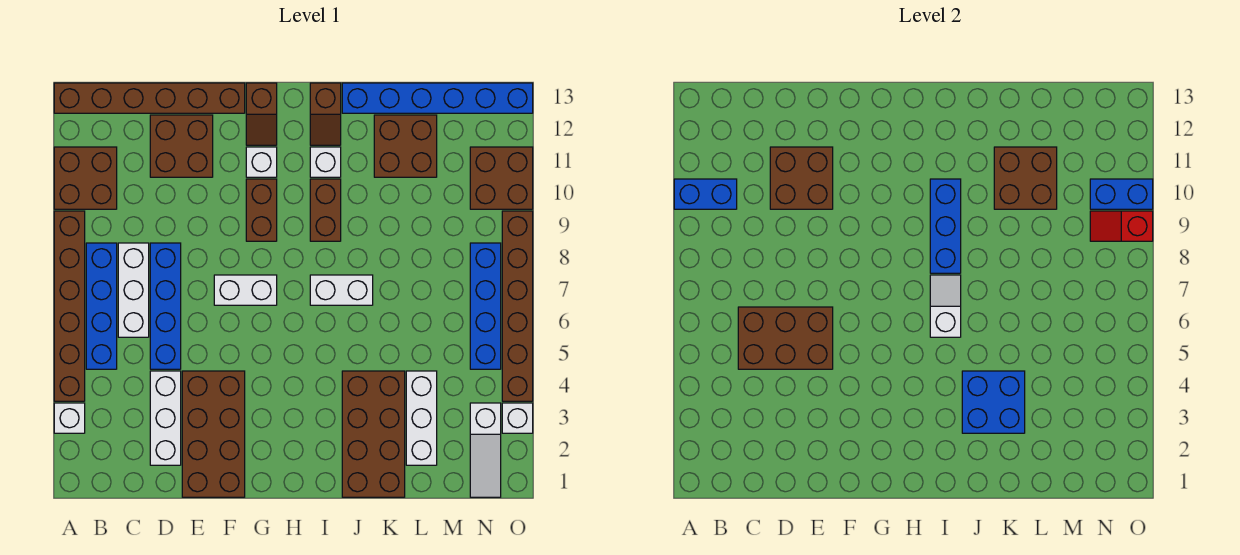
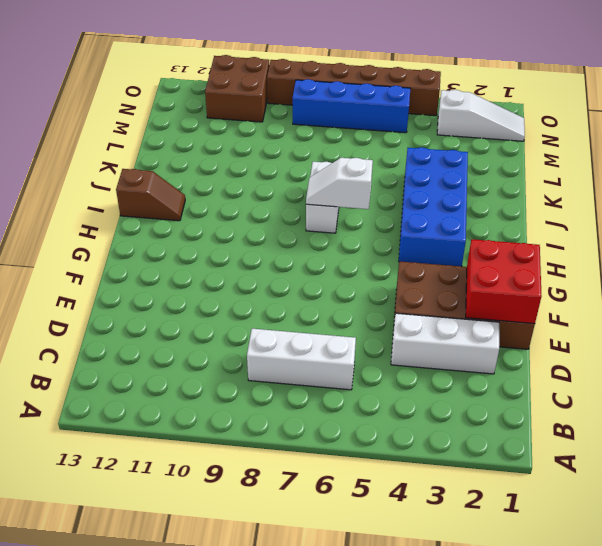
red brick E1:F2 level 2 -> none
blue brick H3:K4 level 1 -> brown brick J1:K4 level 1
none -> white brick A3 level 1
none -> brown brick A4:A9 level 1
none -> brown brick A10:B11 level 1
none -> brown brick A13:F13 level 1

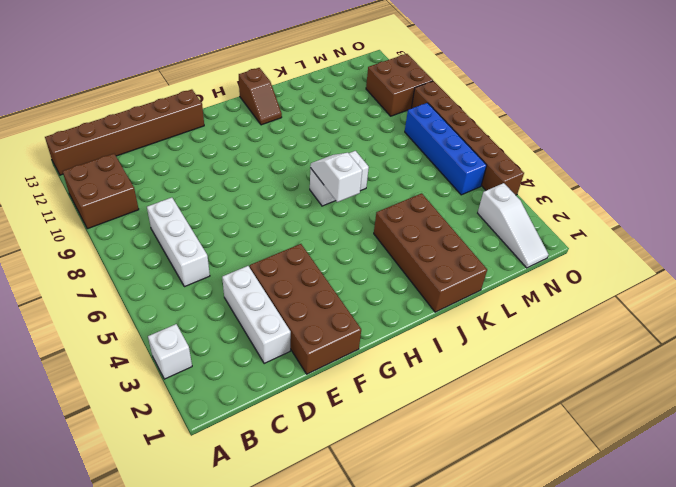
none -> brown brick A4:A9 level 1
none -> blue brick B5:B8 level 1
none -> blue brick D5:D8 level 1
none -> brown brick D11:E12 level 1

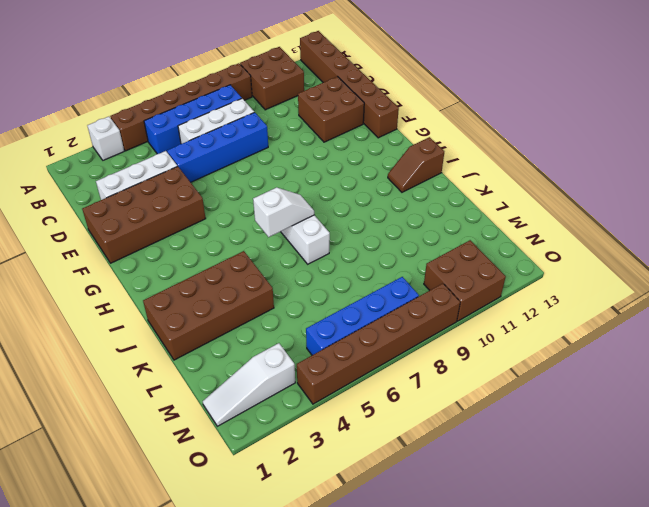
none -> white brick F7:G7 level 1
none -> brown brick G9:G10 level 1
none -> white brick G11 level 1
none -> brown slope G12:G13 level 1 top 13

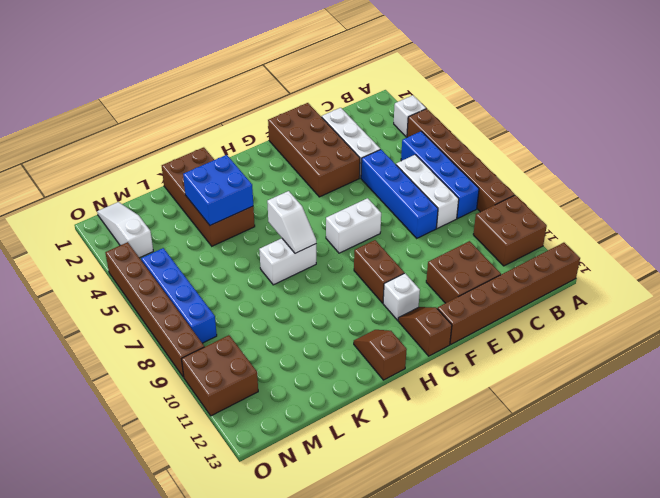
none -> brown brick I9:I10 level 1
none -> white brick I11 level 1
none -> blue brick J13:O13 level 1
none -> brown brick K11:L12 level 1

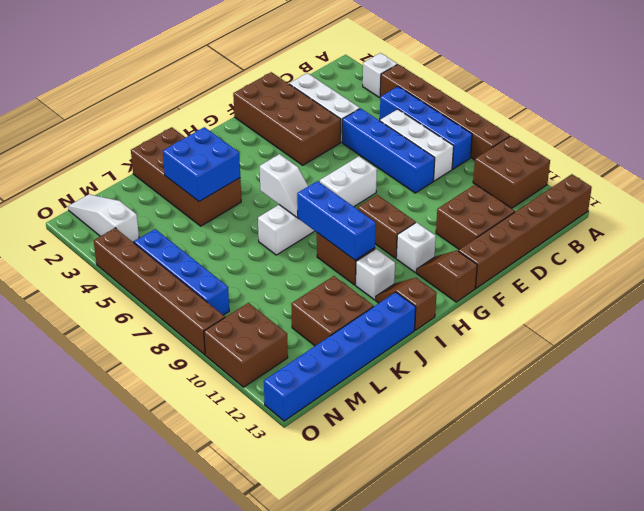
none -> white brick L2:L4 level 1
none -> white brick O3 level 1
none -> blue brick A10:B10 level 2
none -> brown brick C5:E6 level 2

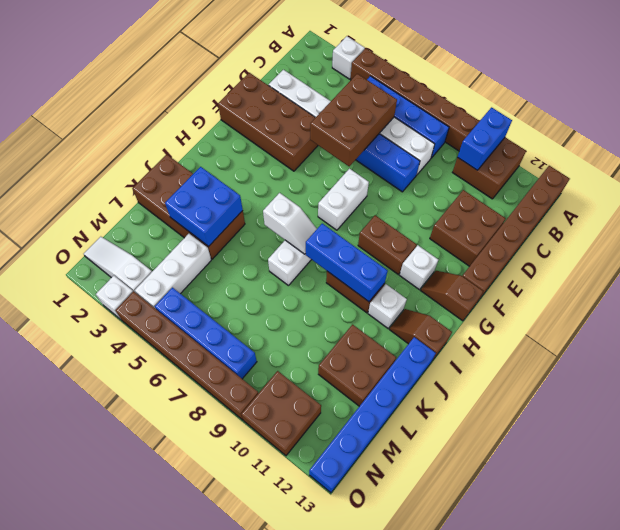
white brick L4:N4 level 1 -> white brick L2:L4 level 1
none -> brown brick D10:E11 level 2
none -> brown brick K10:L11 level 2
none -> red slope N9:O9 level 2 top O
none -> blue brick N10:O10 level 2

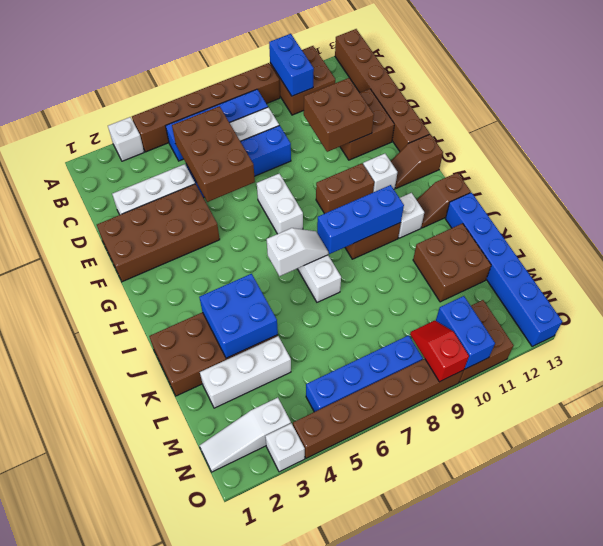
none -> brown brick K10:L11 level 2

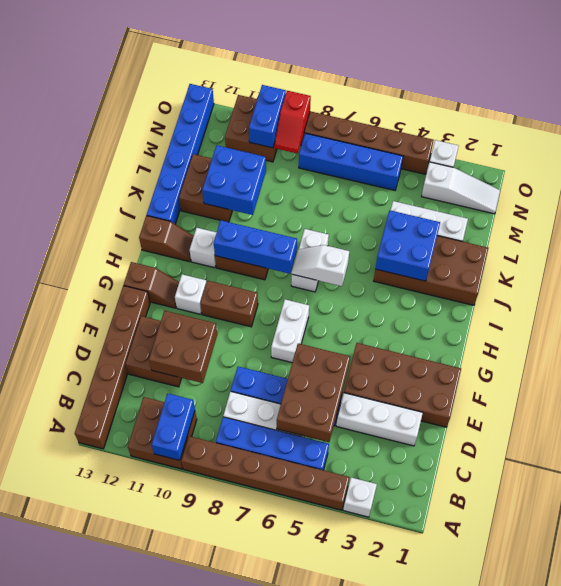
blue brick K10:L11 level 2 -> brown brick K10:L11 level 2

